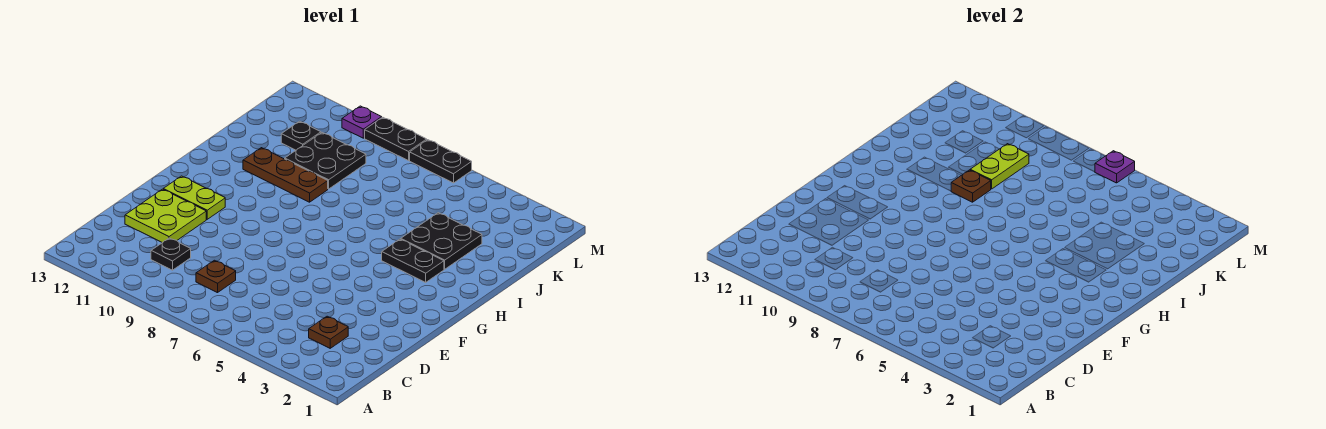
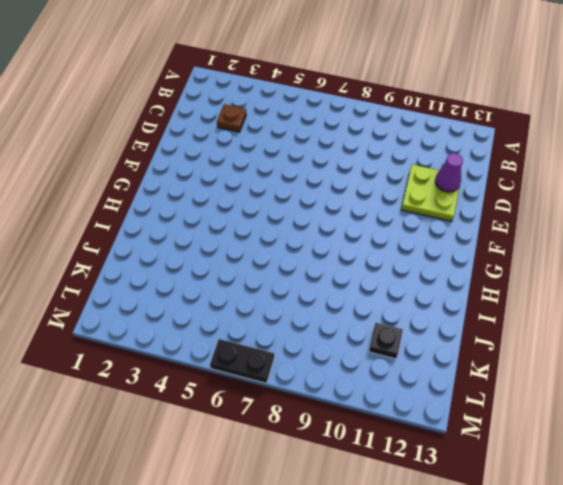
purple cone D12 level 2 -> none
none -> brown plate C8 level 1
none -> black plate C10 level 1
none -> lime plate F11:F12 level 1

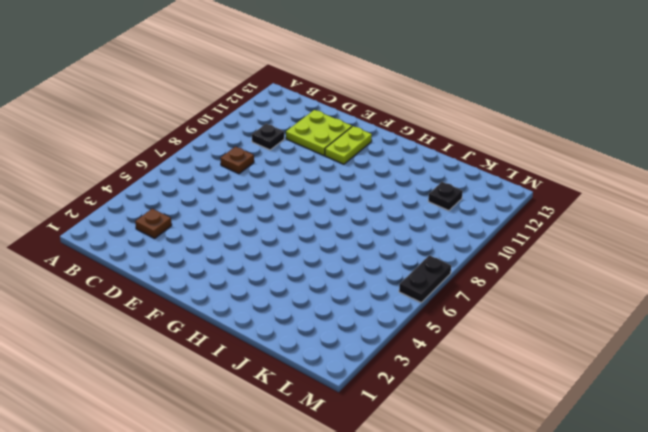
none -> black plate H3:H4 level 1
none -> black plate I3:J4 level 1
none -> brown plate I9:I11 level 1

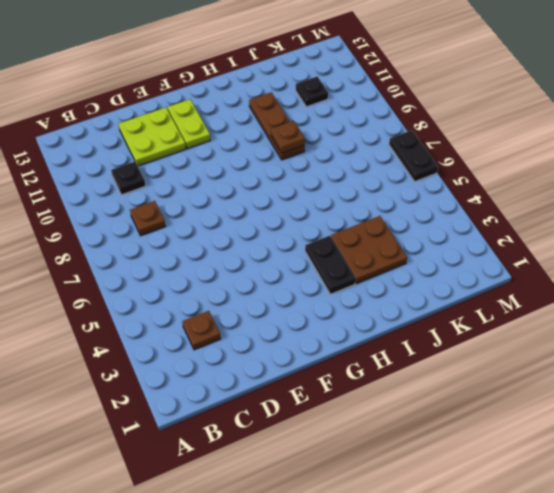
brown plate I3:J4 level 1 -> black plate I3:J4 level 1
none -> black plate J9:K10 level 1
none -> black plate M8:M9 level 1
none -> purple plate M10 level 1

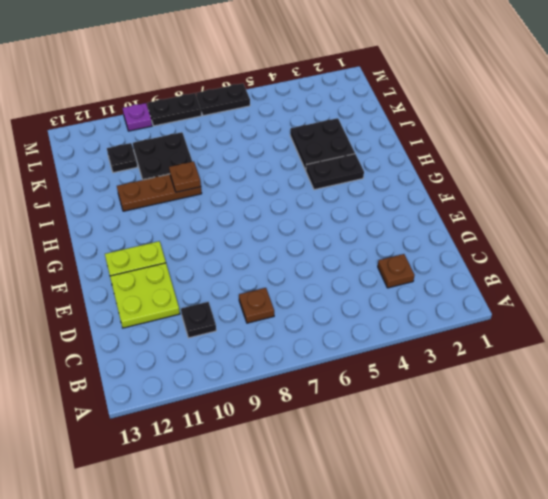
none -> lime plate J9:K9 level 2
none -> purple plate M6 level 2

